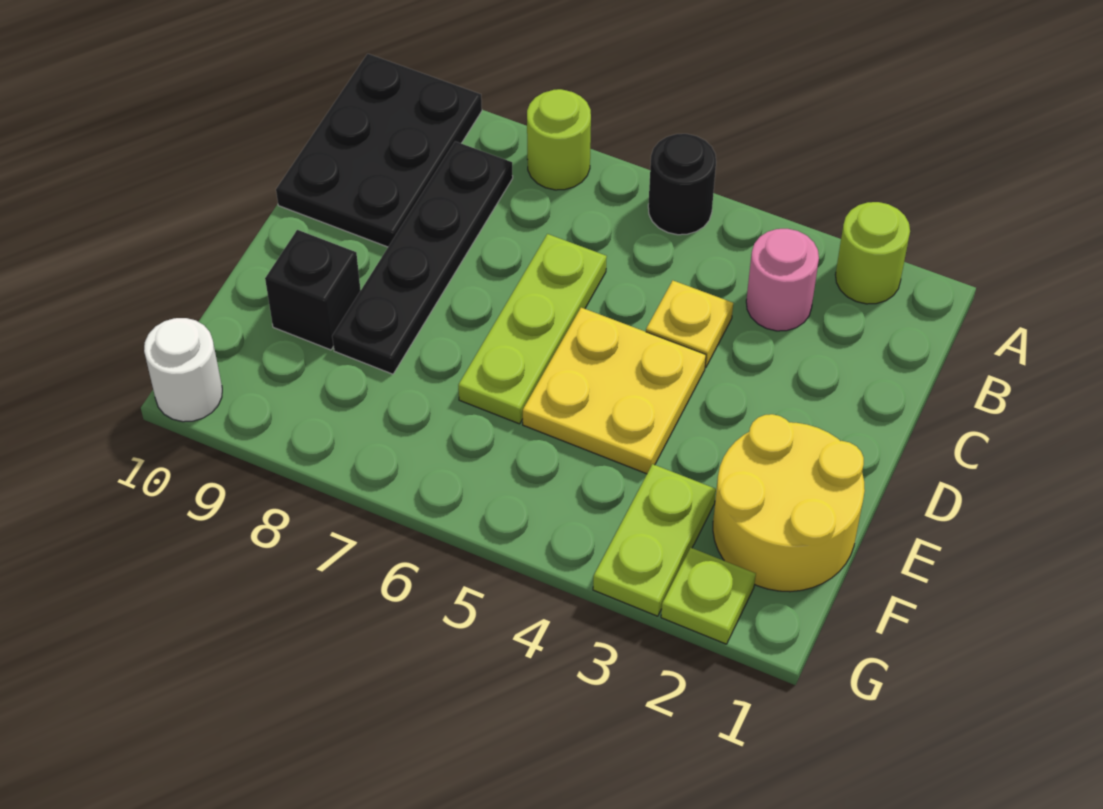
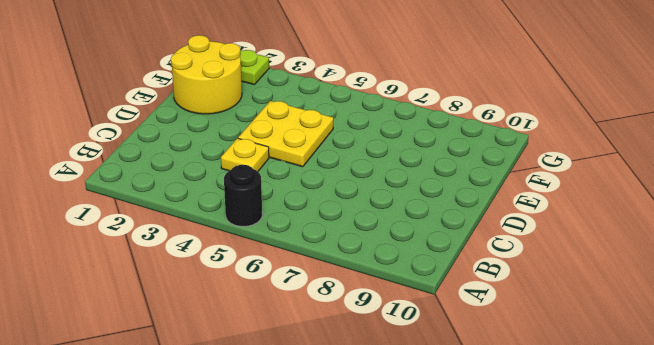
none -> lime round brick A2 level 1
none -> lime round brick A7 level 1
none -> black plate A9:C10 level 1

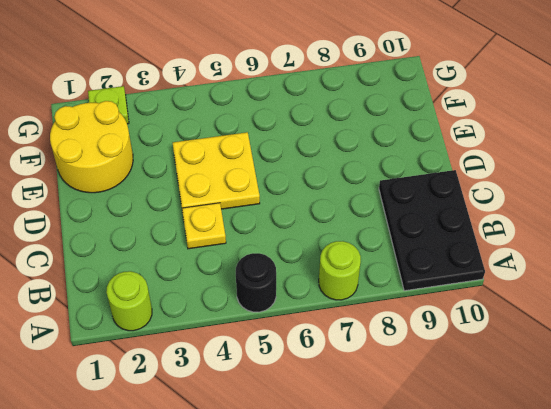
none -> pink round brick B3 level 1
none -> black plate B8:E8 level 1
none -> lime plate C6:E6 level 1

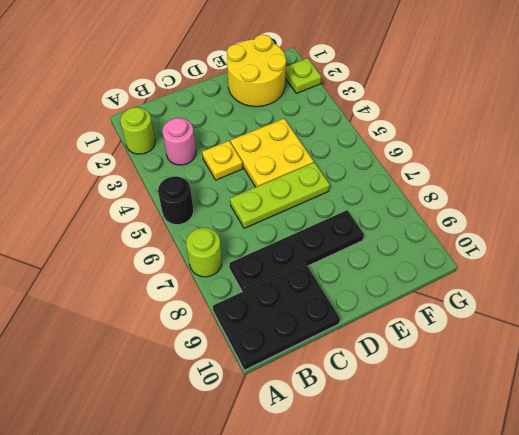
none -> black brick E9 level 1
none -> lime plate F3:G3 level 1
none -> white round brick G10 level 1

